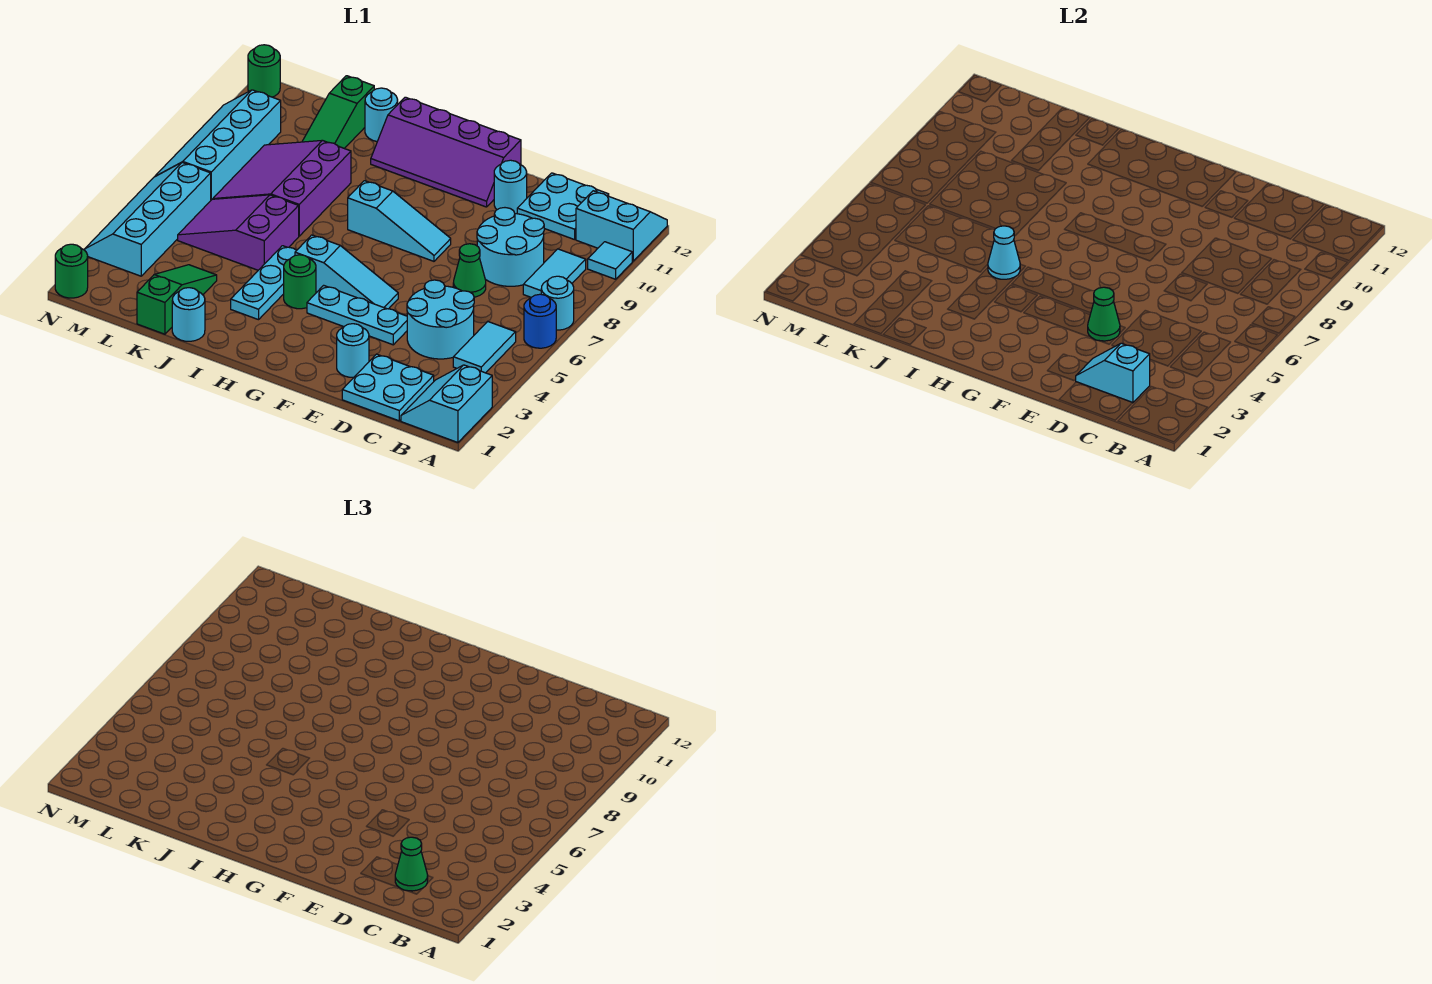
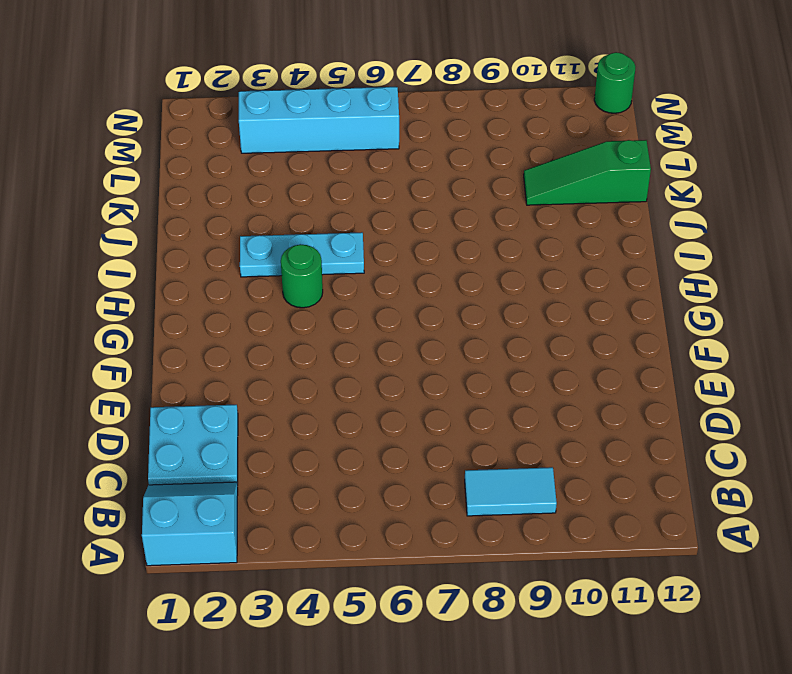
none -> blue round brick A6 level 1
none -> cyan round brick A7 level 1
none -> cyan tile A10 level 1
none -> cyan slope A11:B12 level 1 top 11

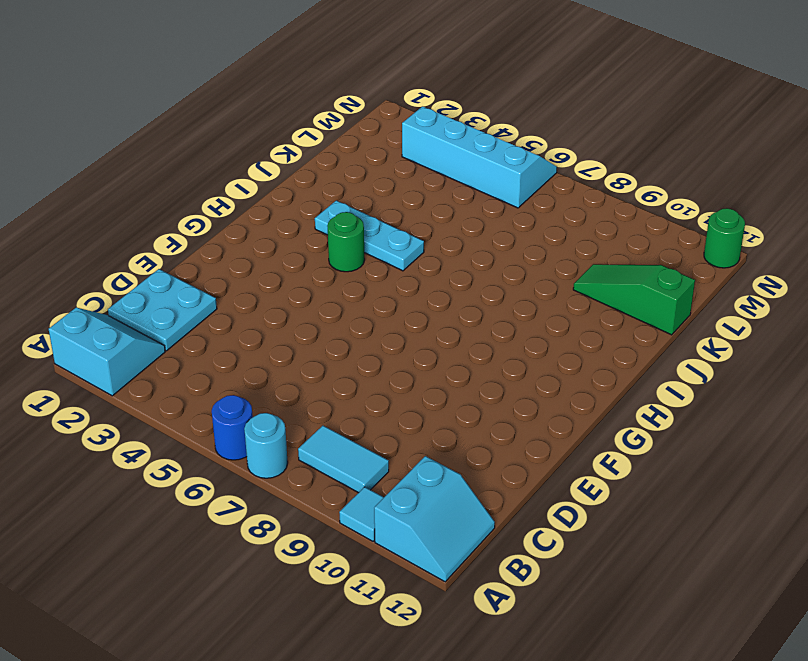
none -> cyan tile B4:B5 level 1
none -> cyan round brick C4:D5 level 1
none -> cyan round brick C8:D9 level 1
none -> cyan plate C11:D12 level 1

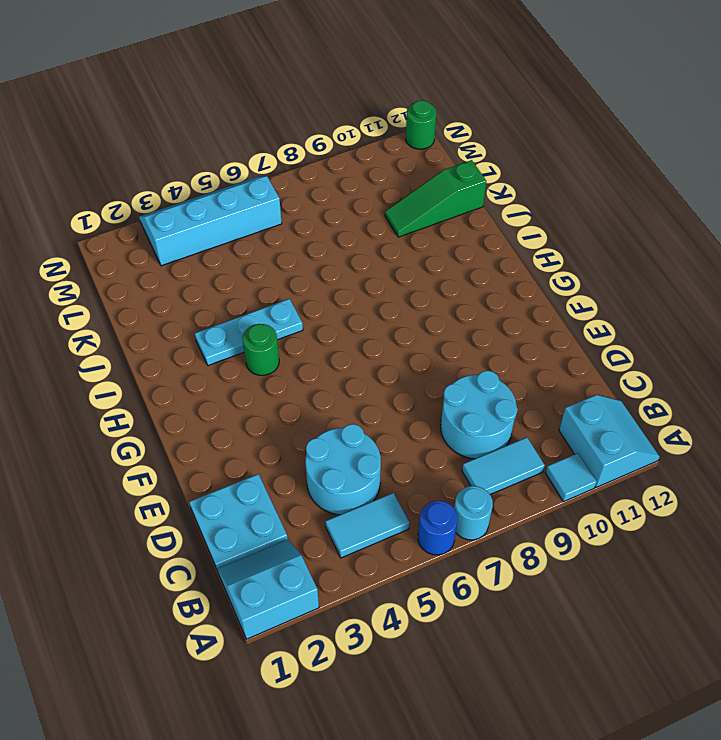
none -> cyan plate C11:D12 level 1
none -> green cone D7 level 1
none -> cyan round brick E2 level 1
none -> cyan plate E4:G4 level 1

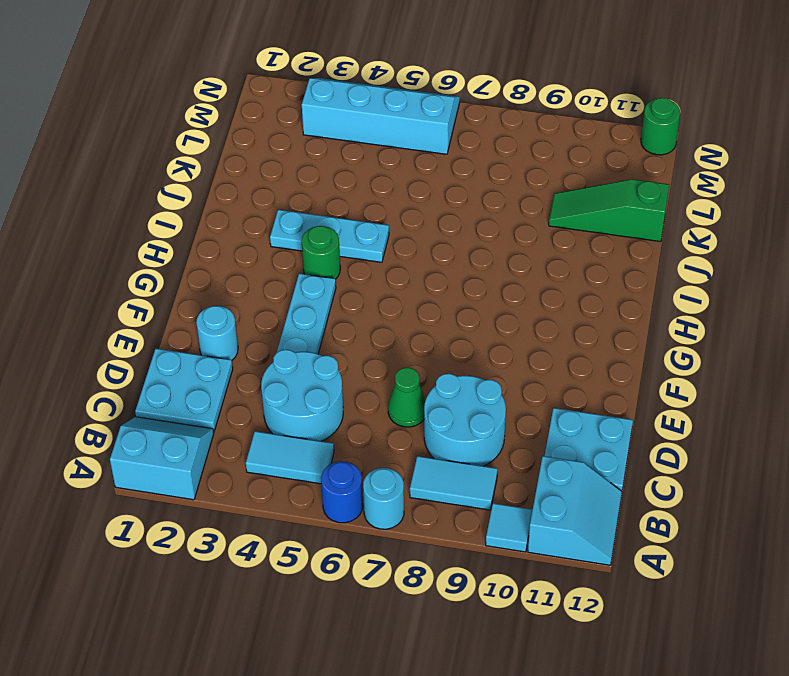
none -> cyan round brick E11 level 1
none -> cyan slope F5:H5 level 1 top H
none -> cyan slope F8:H8 level 1 top H
none -> purple slope F11:I12 level 1 top 12

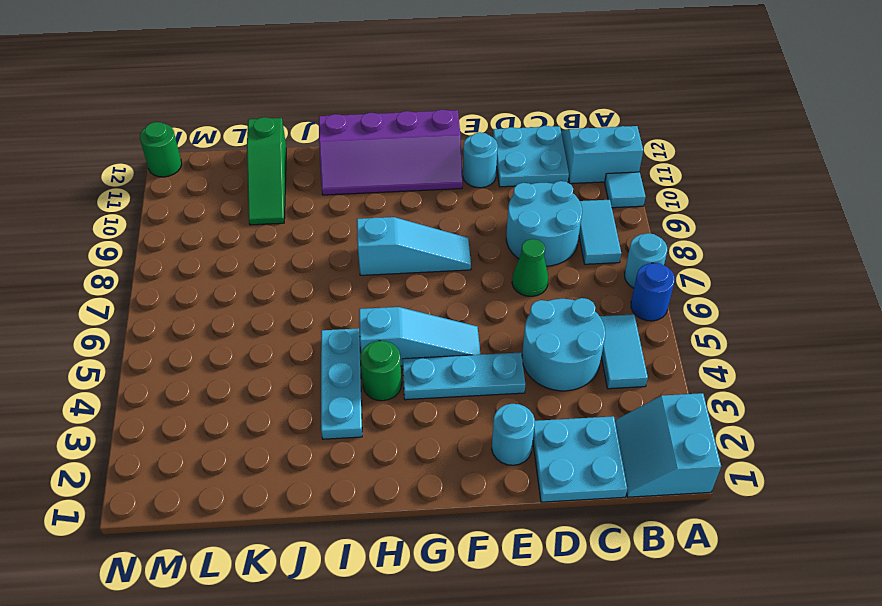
none -> cyan round brick J1 level 1
none -> purple slope J5:L6 level 1 top J
none -> purple slope J7:L9 level 1 top J
none -> cyan round brick J12 level 1

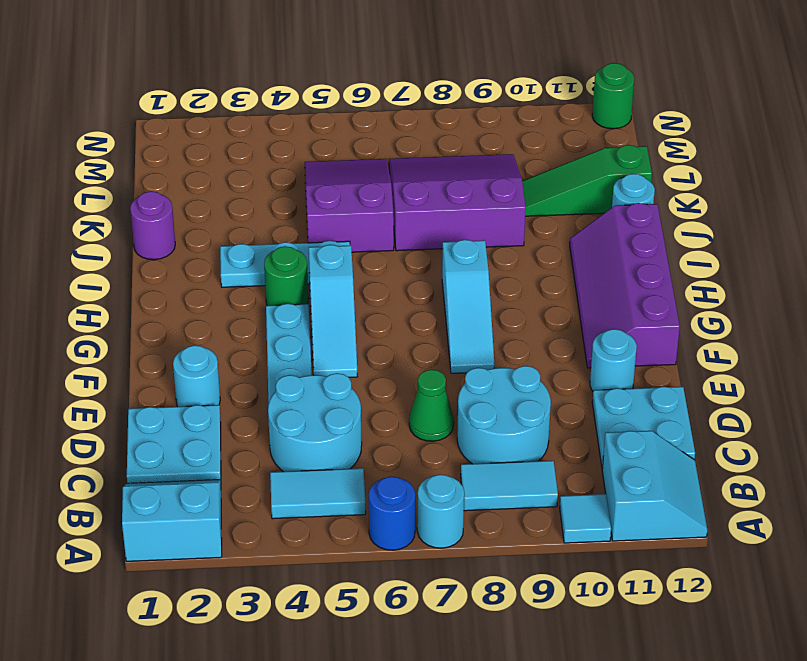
purple round brick J1 level 1 -> cyan round brick J1 level 1
none -> green slope K1:K3 level 1 top 1
none -> cyan slope M3:N6 level 1 top M
none -> cyan slope M7:N10 level 1 top M
none -> green round brick N1 level 1

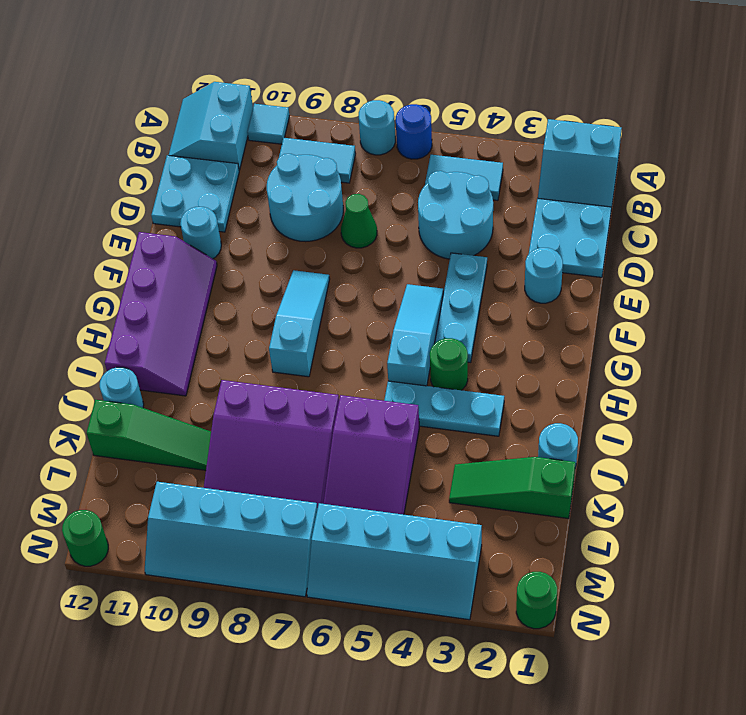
none -> cyan slope C2:D2 level 2 top C
none -> green cone E4 level 2
none -> cyan cone I5 level 2
none -> green cone C2 level 3

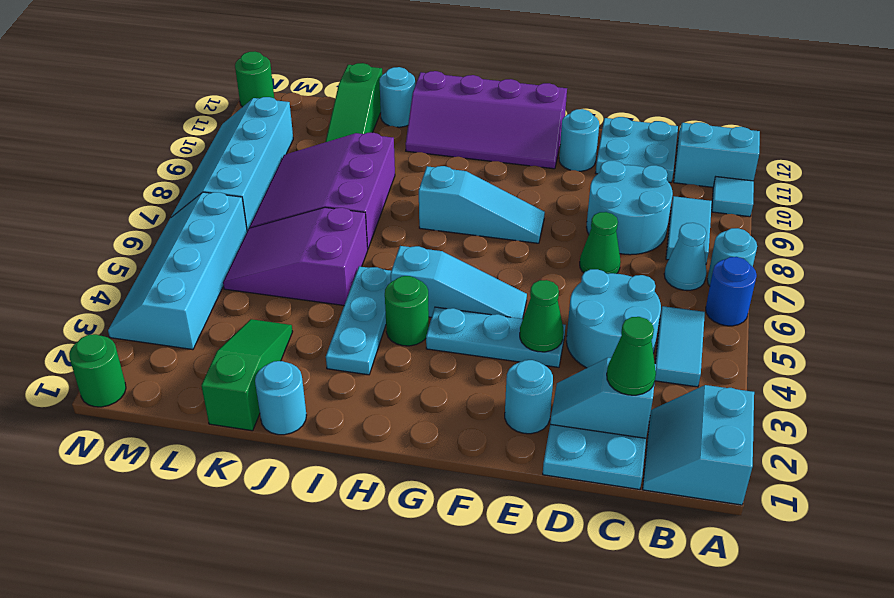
cyan cone B7 level 1 -> cyan cone I5 level 2

